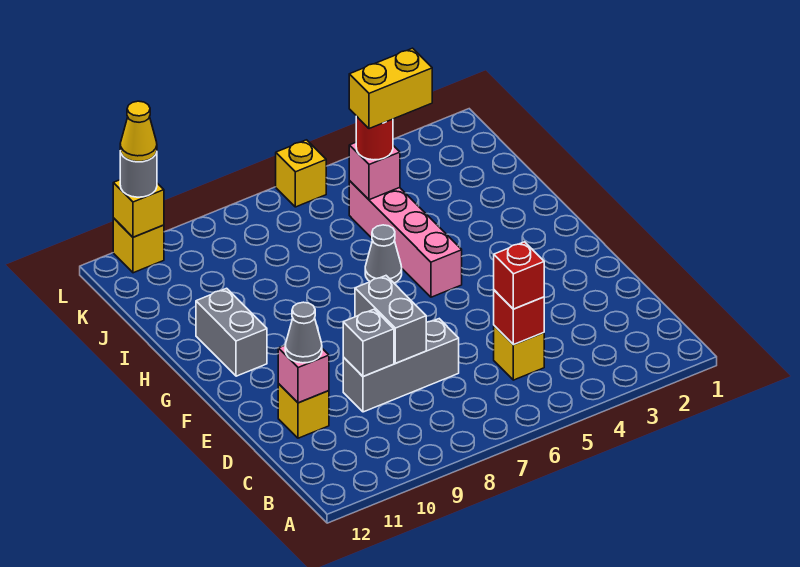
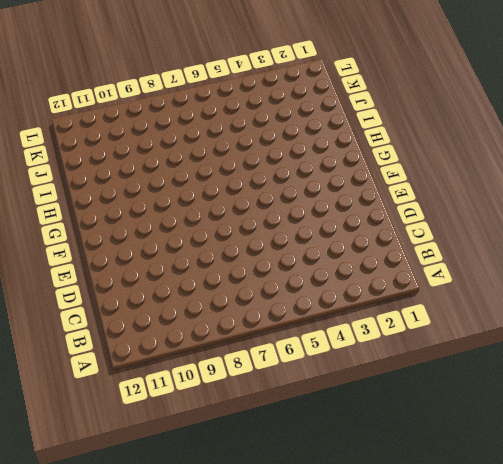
none -> yellow brick C5 level 1
none -> grey brick D7:D9 level 1
none -> yellow brick D11 level 1

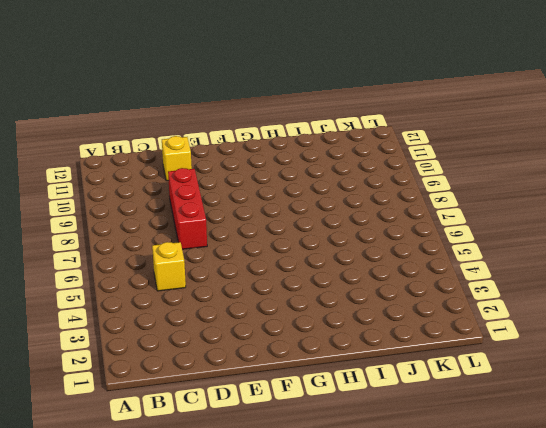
red brick D7:D9 level 1 -> grey brick D7:D9 level 1
none -> pink brick G5:J5 level 1
none -> grey brick G11:H11 level 1
none -> grey cone H6 level 1

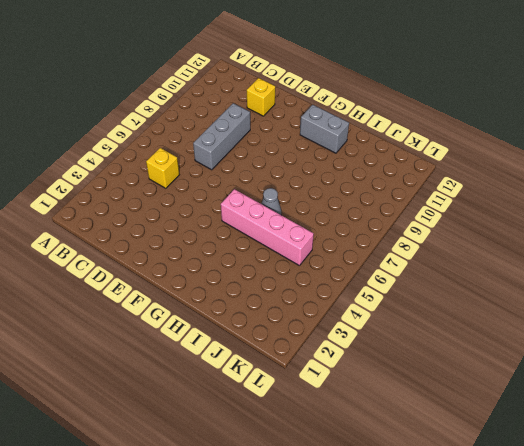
none -> yellow brick L6 level 1
none -> yellow brick L11 level 1
none -> red brick C5 level 2

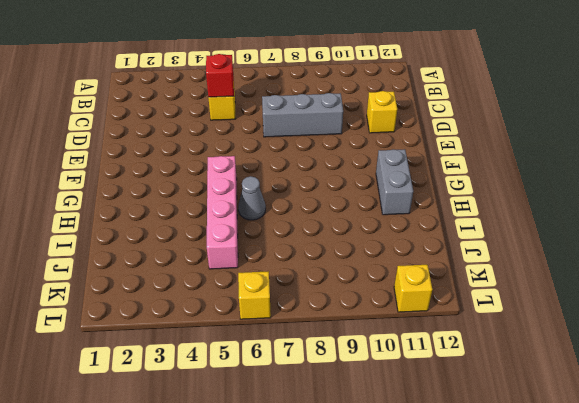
none -> grey brick D8:E8 level 2
none -> grey brick D9 level 2
none -> pink brick D11 level 2

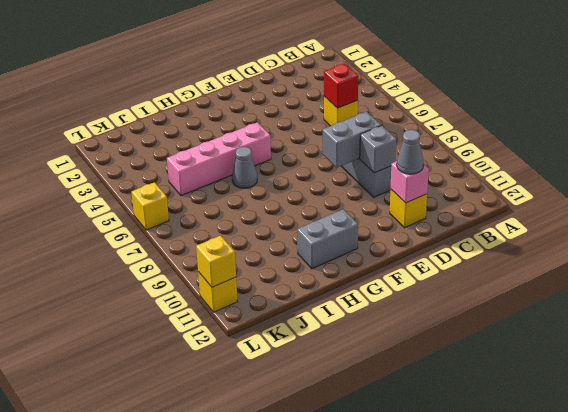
none -> pink brick J5 level 2
none -> red brick C5 level 3
none -> red round brick J5 level 3

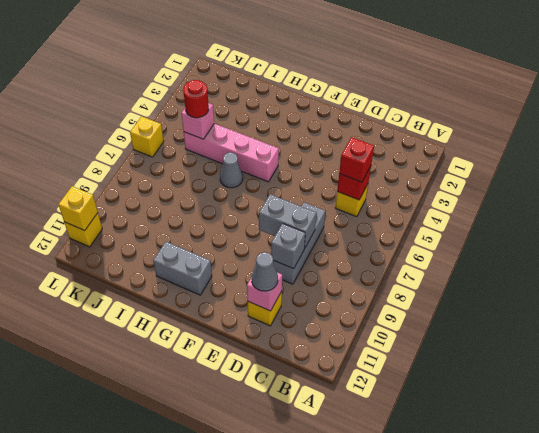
none -> grey round brick L11 level 3
none -> yellow brick J4:J5 level 4
none -> yellow cone L11 level 4

